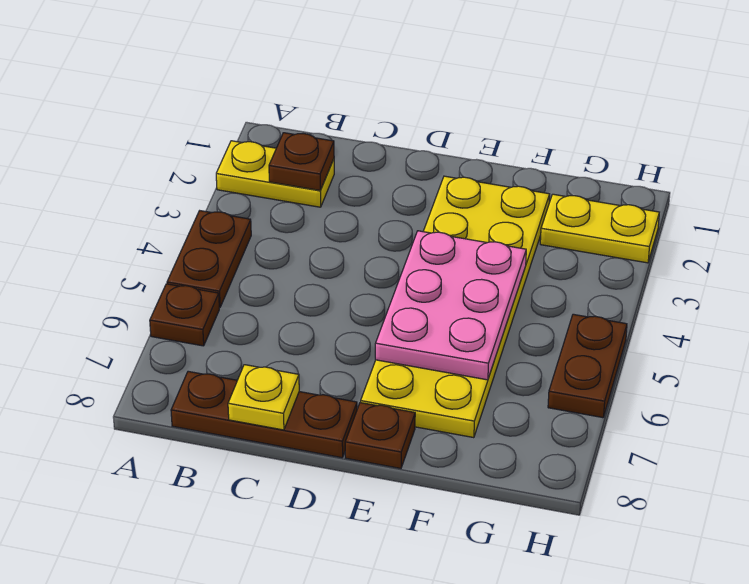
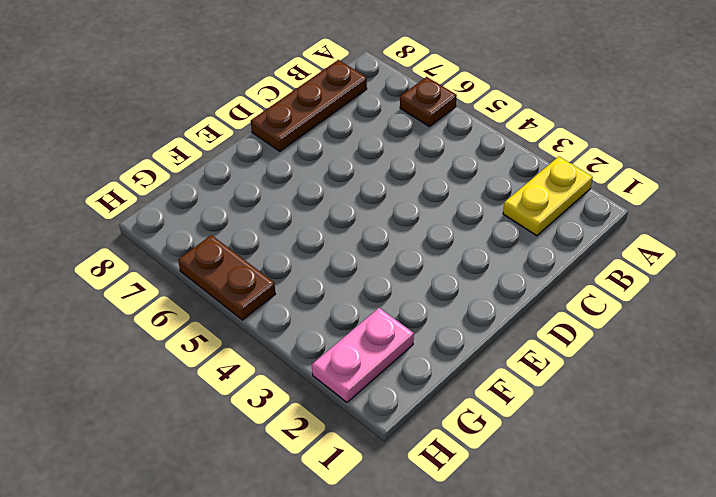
pink plate G2:H2 level 1 -> yellow plate G2:H2 level 1
none -> brown plate A4:A5 level 1
none -> yellow plate E2:F7 level 1

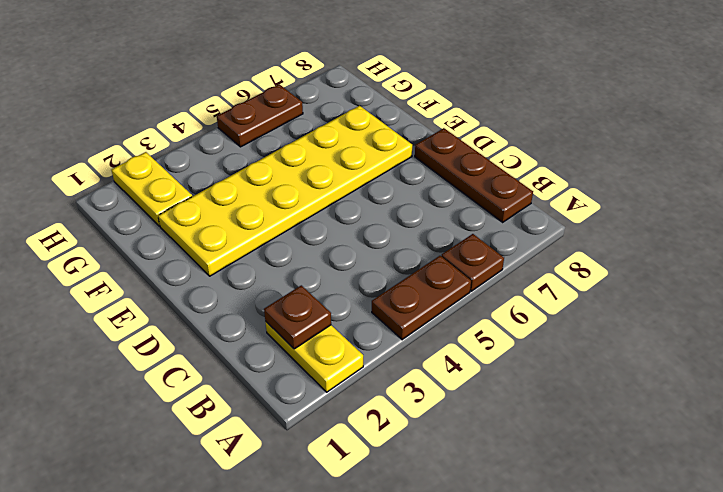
none -> brown plate E8 level 1
none -> yellow plate C8 level 2

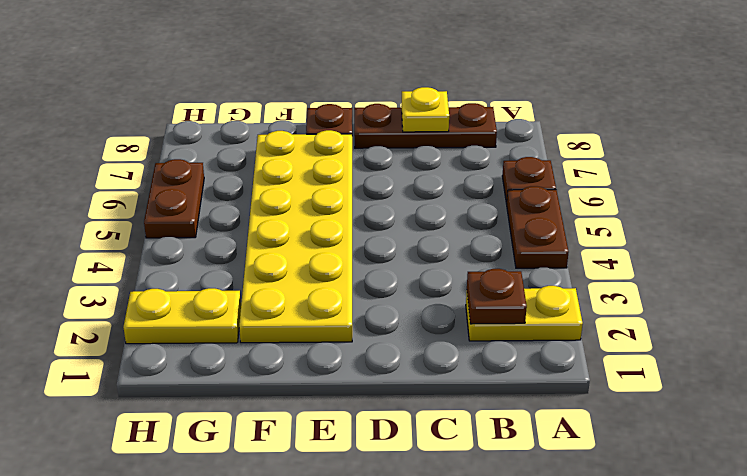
none -> pink plate E4:F6 level 2

